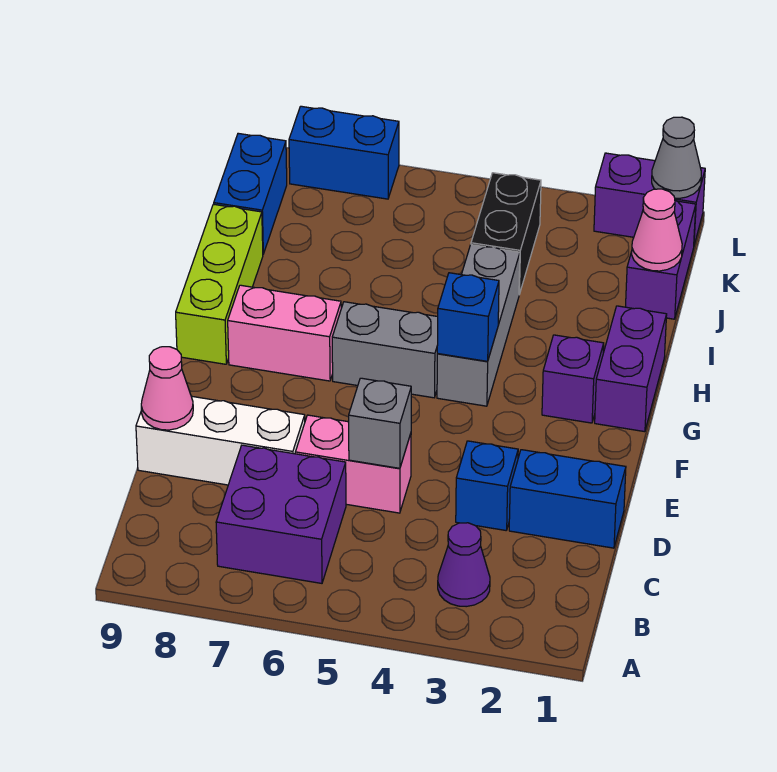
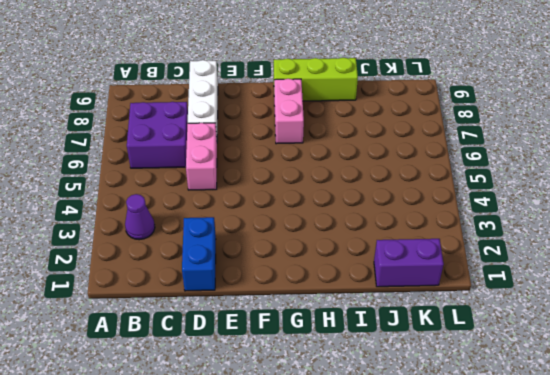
none -> blue brick D3 level 1
none -> purple brick G1:H1 level 1
none -> purple brick G2 level 1

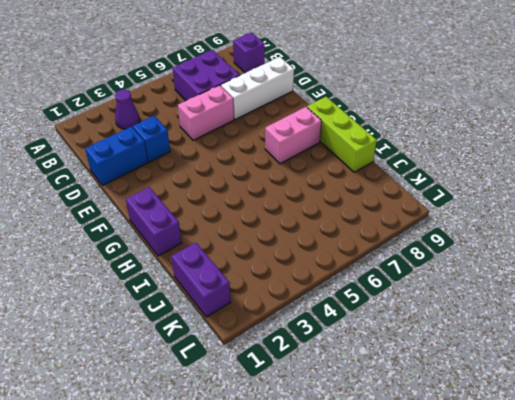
purple brick B9 level 1 -> purple brick G2 level 1
none -> grey brick G4:I4 level 1
none -> grey brick G5:G6 level 1
none -> black brick J4:K4 level 1

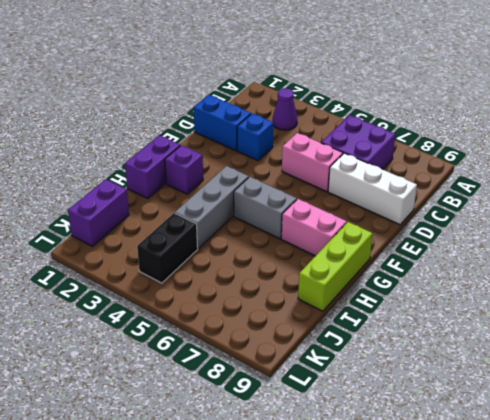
none -> blue brick J9:K9 level 1
none -> purple brick L1:L2 level 1
none -> blue brick L7:L8 level 1

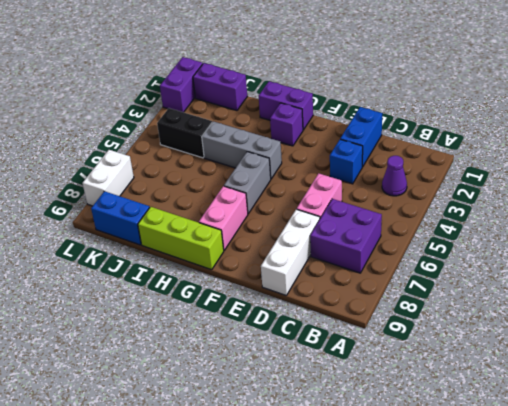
white brick L7:L8 level 1 -> blue brick L7:L8 level 1
none -> grey brick D5 level 2
none -> pink cone D9 level 2
none -> blue brick G4 level 2

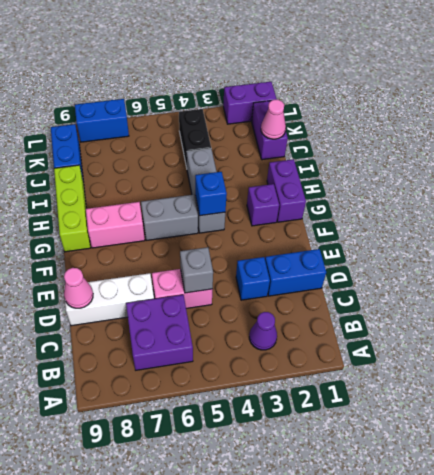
none -> grey cone L1 level 2

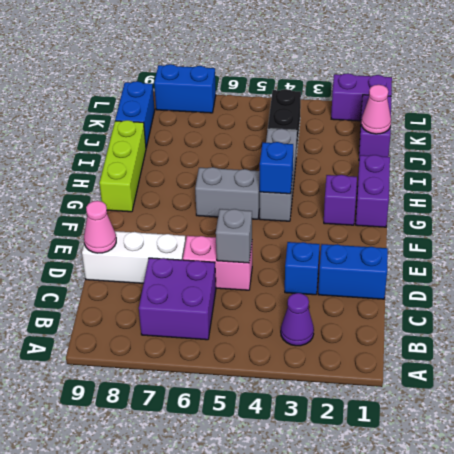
none -> pink brick G7:G8 level 1
none -> grey cone L1 level 2

